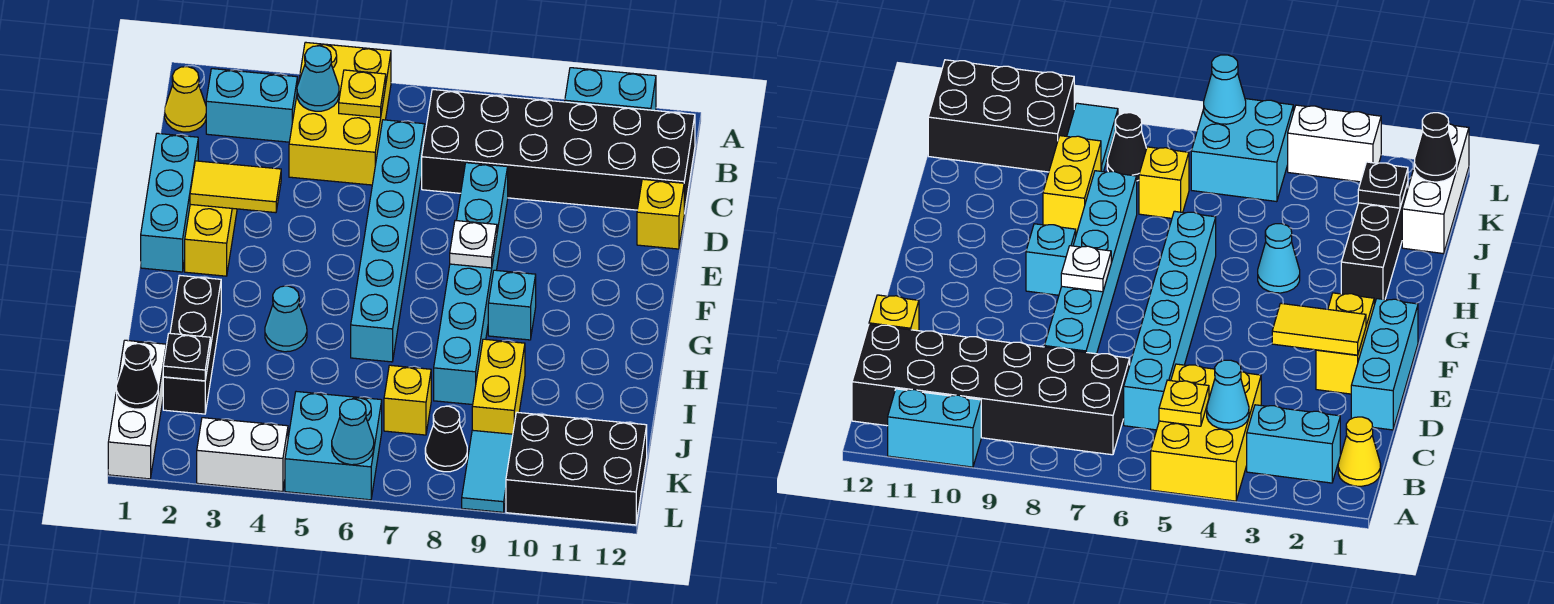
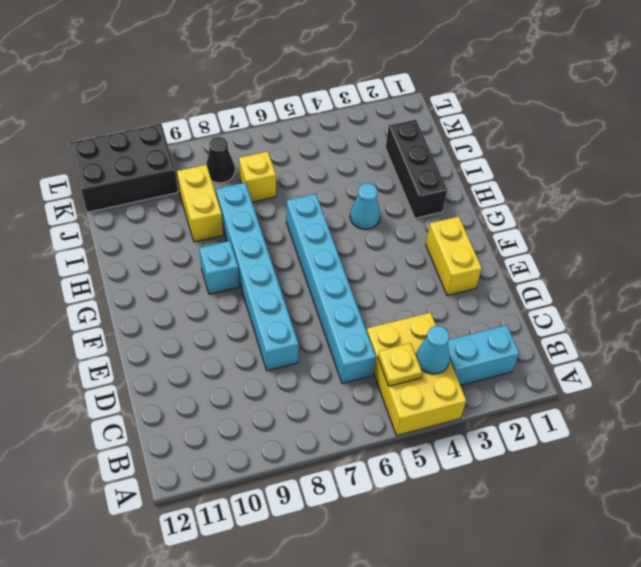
none -> cyan brick A10:A11 level 1
none -> yellow cone B1 level 1
none -> black brick B7:C12 level 1

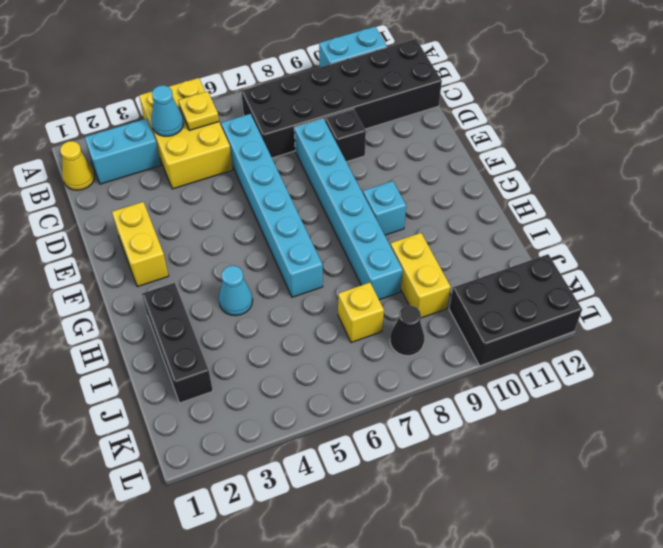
black brick D9 level 1 -> none
none -> cyan brick D1:F1 level 1
none -> yellow brick D12 level 1
none -> white brick J1:L1 level 1

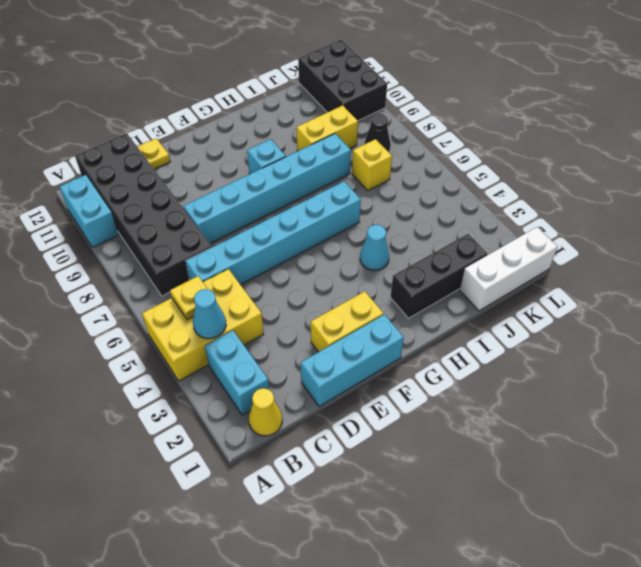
yellow plate D12 level 1 -> yellow brick D12 level 1
none -> cyan brick K5:L6 level 1
none -> cyan tile K9:L9 level 1
none -> white brick L3:L4 level 1

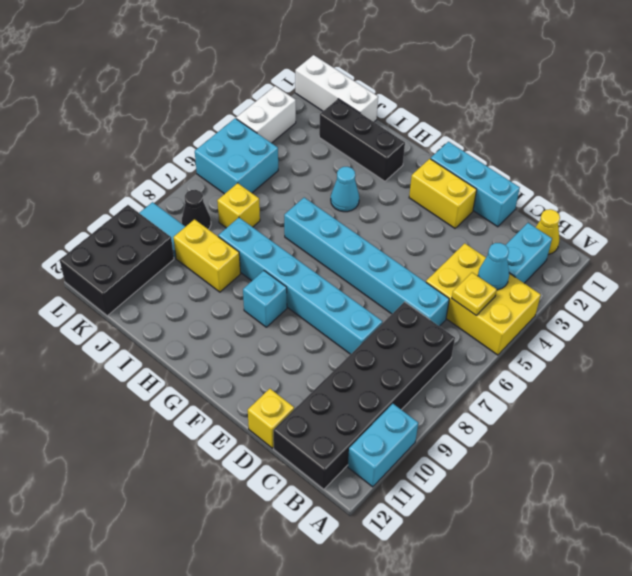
none -> yellow tile E2:E3 level 2
none -> white plate F8 level 2
none -> black plate J2 level 2

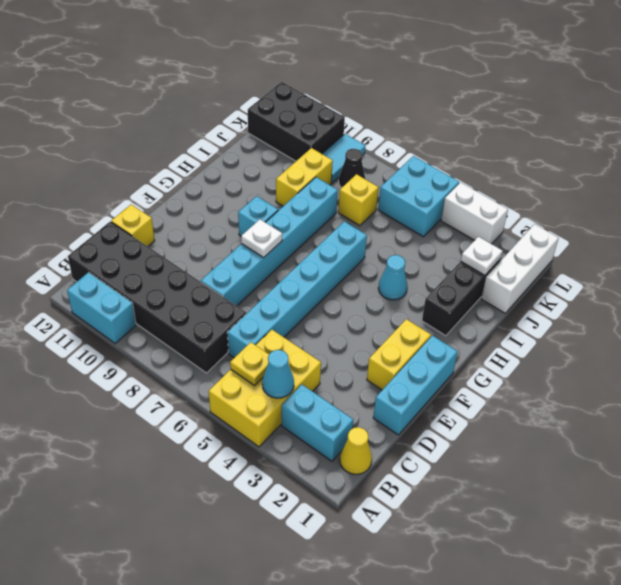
white plate J2 level 2 -> black plate J2 level 2
none -> yellow tile E2:E3 level 2
none -> black cone K1 level 2
none -> cyan cone L6 level 2

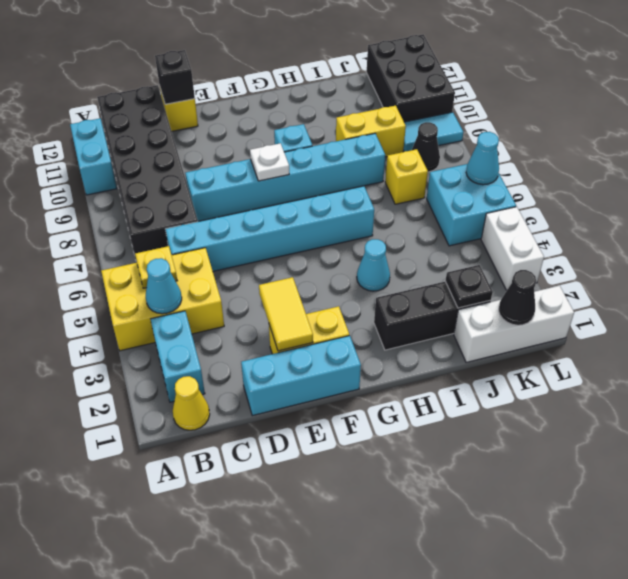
black brick D12 level 2 -> none

